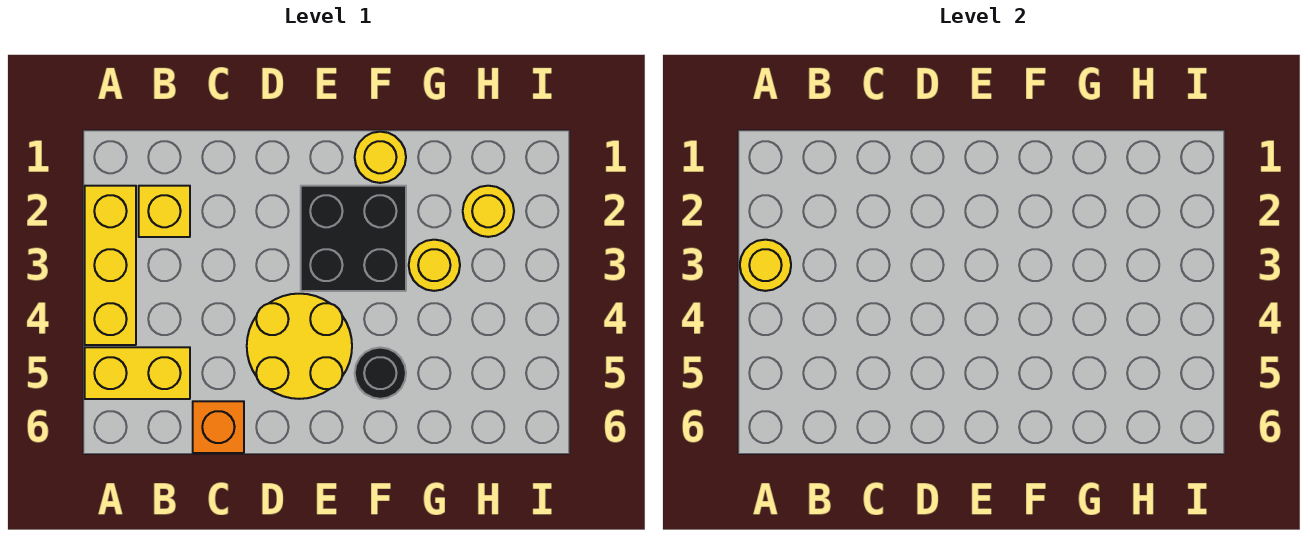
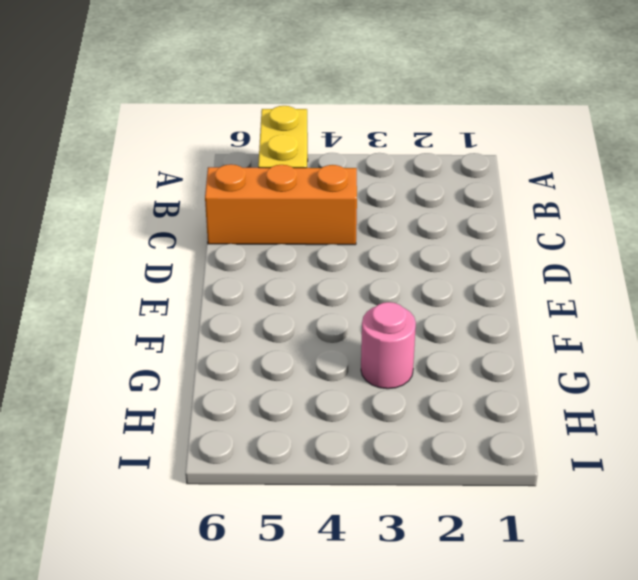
orange brick C4:C6 level 1 -> orange brick C6 level 1
pink round brick G3 level 1 -> yellow round brick G3 level 1
none -> yellow brick A2:A4 level 1
none -> yellow brick B2 level 1

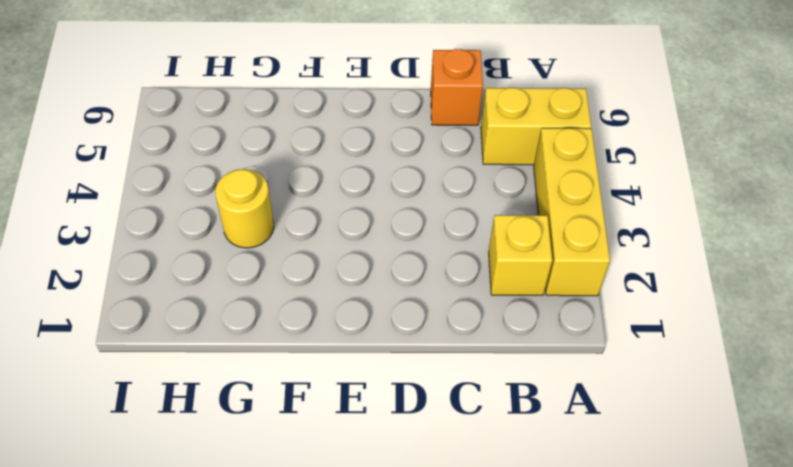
none -> yellow round brick D4:E5 level 1
none -> black brick E2:F3 level 1

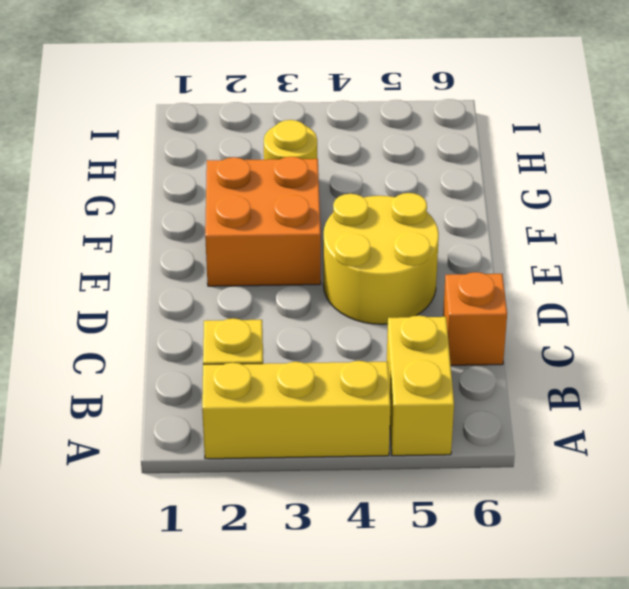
orange brick E2:F3 level 1 -> black brick E2:F3 level 1
none -> yellow round brick F1 level 1
none -> black round brick F5 level 1

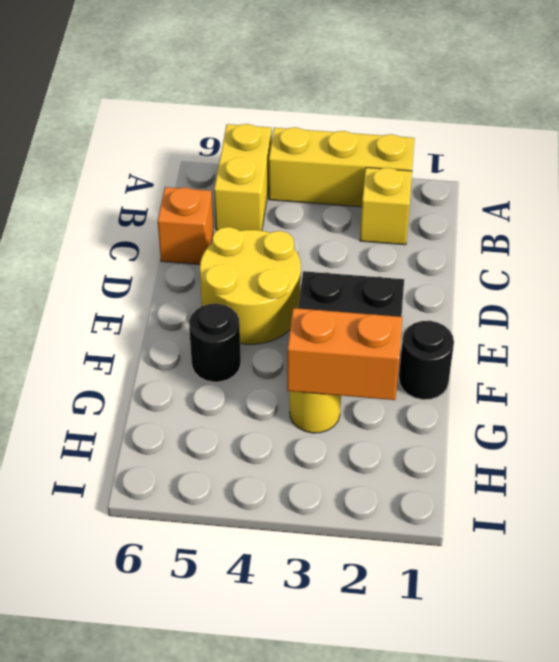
black round brick F1 level 1 -> yellow round brick F1 level 1
orange brick G2:G3 level 2 -> none
none -> yellow round brick H2 level 1
none -> yellow round brick A3 level 2

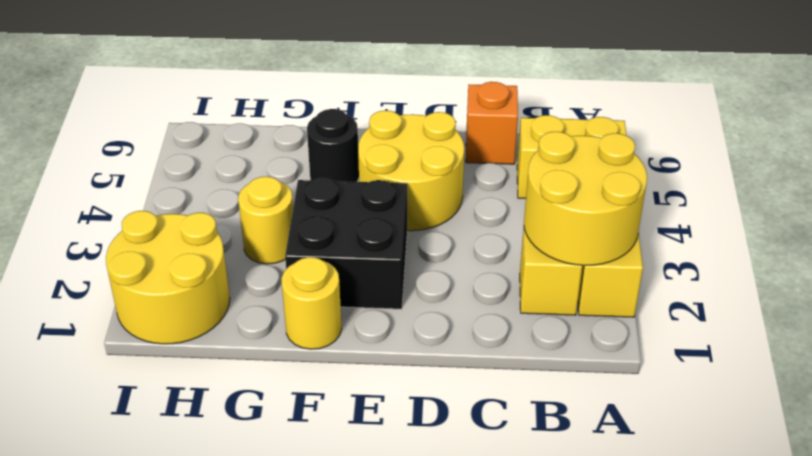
yellow round brick A2:B3 level 2 -> yellow round brick A3 level 2
yellow round brick H1:I2 level 1 -> yellow round brick H2 level 1

